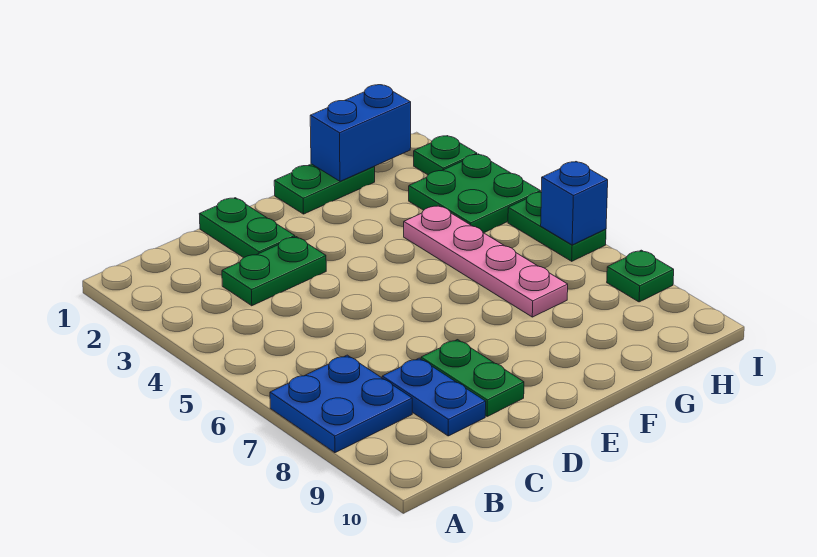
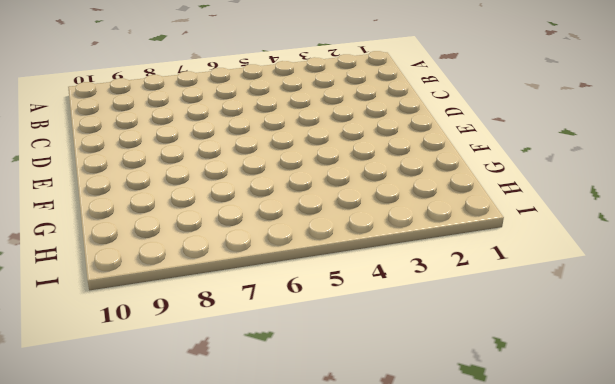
none -> blue plate A7:B8 level 1
none -> green plate C3:D3 level 1
none -> blue plate C8:C9 level 1

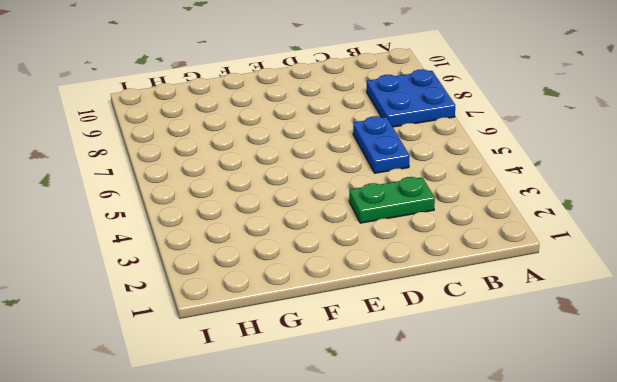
blue plate C5:C6 level 1 -> blue plate C8:C9 level 1
none -> green plate D1:D2 level 1
none -> green plate D8:D9 level 1
none -> green plate F1:G1 level 1

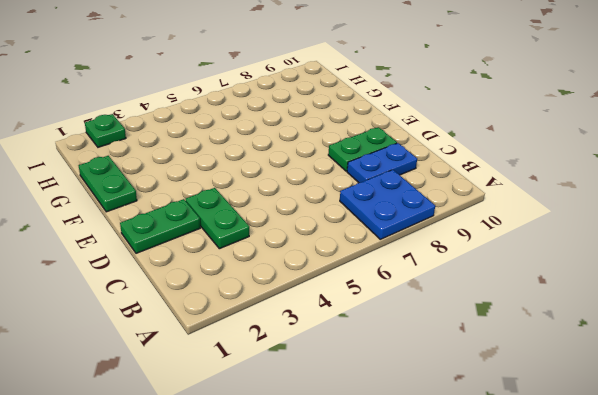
none -> pink plate G4:G7 level 1
none -> green plate H3:I4 level 1
none -> green plate I5:I6 level 1

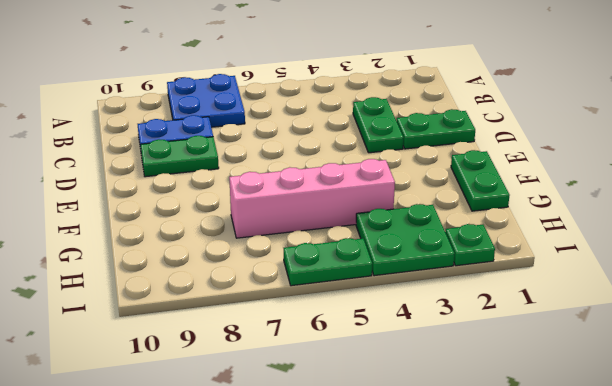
pink brick G4:G7 level 1 -> pink plate G4:G7 level 1
none -> green plate I8 level 1
none -> blue brick G1:H1 level 2
none -> blue brick I6 level 2

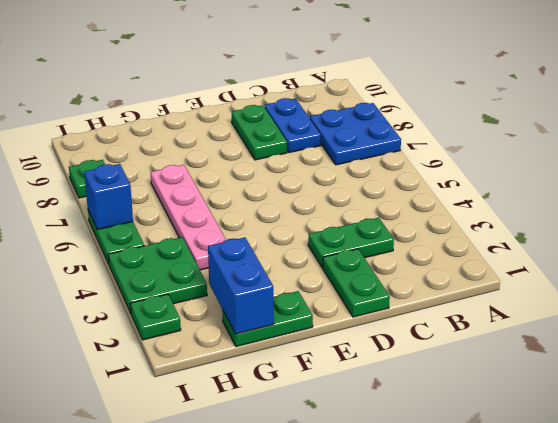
blue brick G1:G2 level 2 -> blue brick G1:H1 level 2

